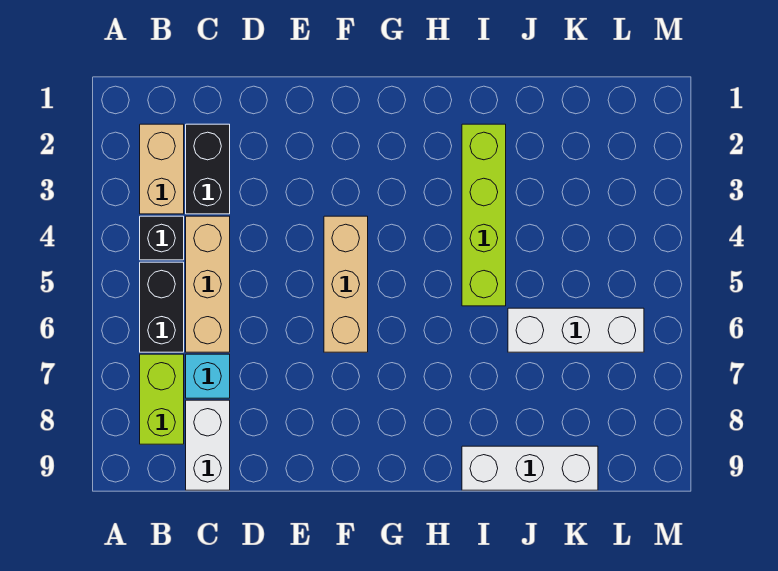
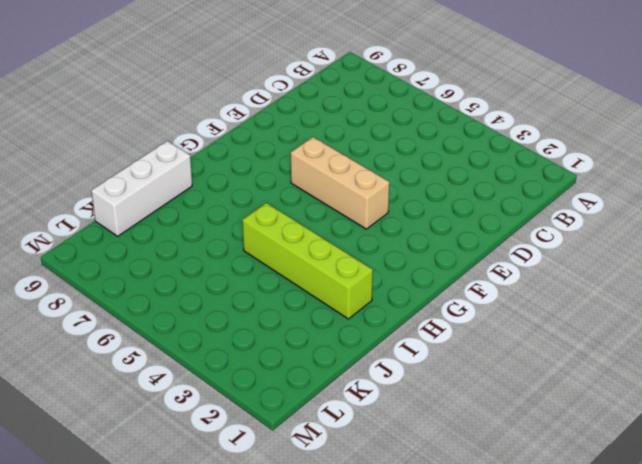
none -> tan brick B2:B3 level 1
none -> black brick B4 level 1
none -> black brick B5:B6 level 1

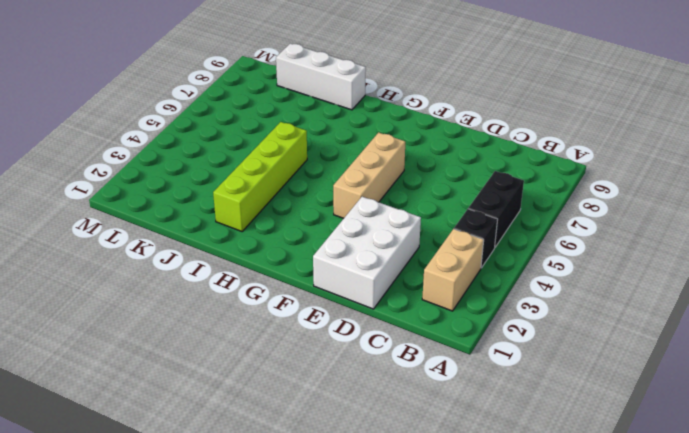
white brick D1:E3 level 1 -> none
none -> lime brick B7:B8 level 1
none -> black brick C2:C3 level 1
none -> tan brick C4:C6 level 1

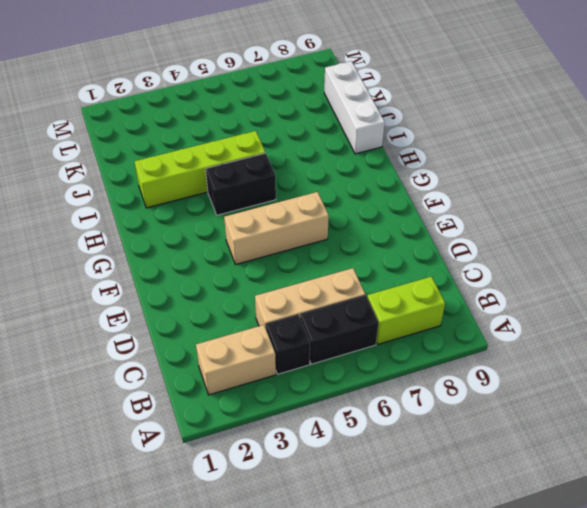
black brick H4:H5 level 1 -> black brick C2:C3 level 1
none -> cyan brick C7 level 1
none -> white brick C8:C9 level 1
none -> white brick J6:L6 level 1

